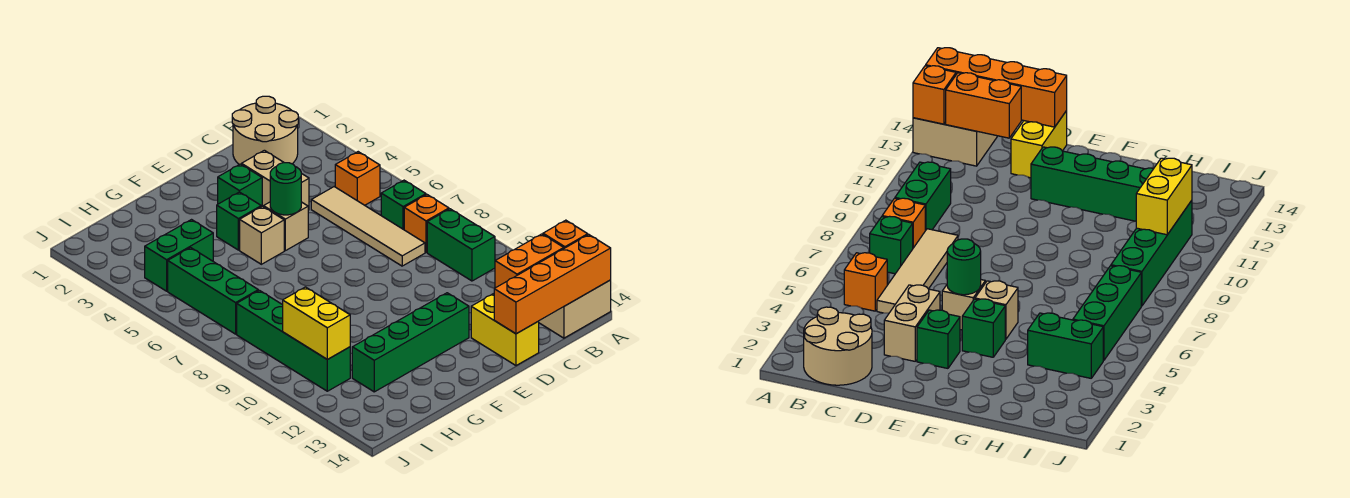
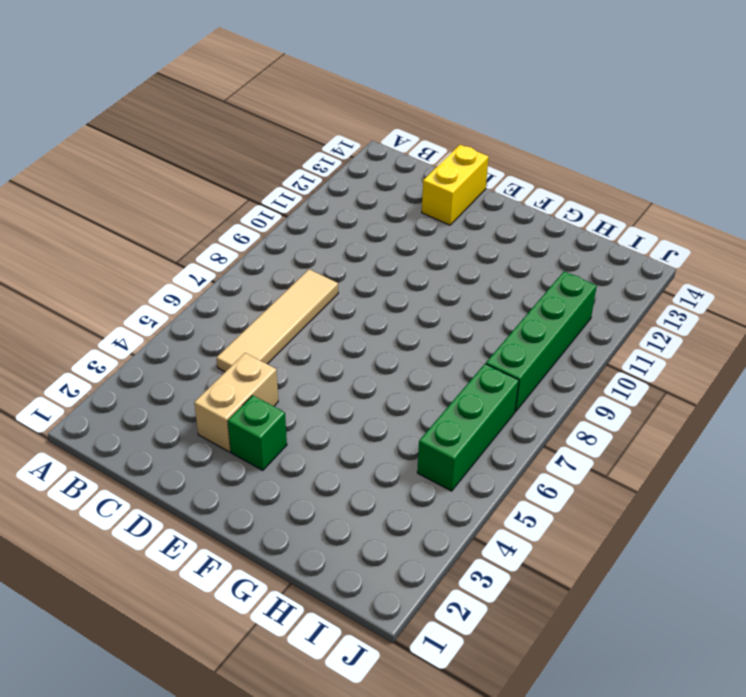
none -> tan brick A13:B14 level 1
none -> tan round brick B1:C2 level 1
none -> orange brick B5 level 1

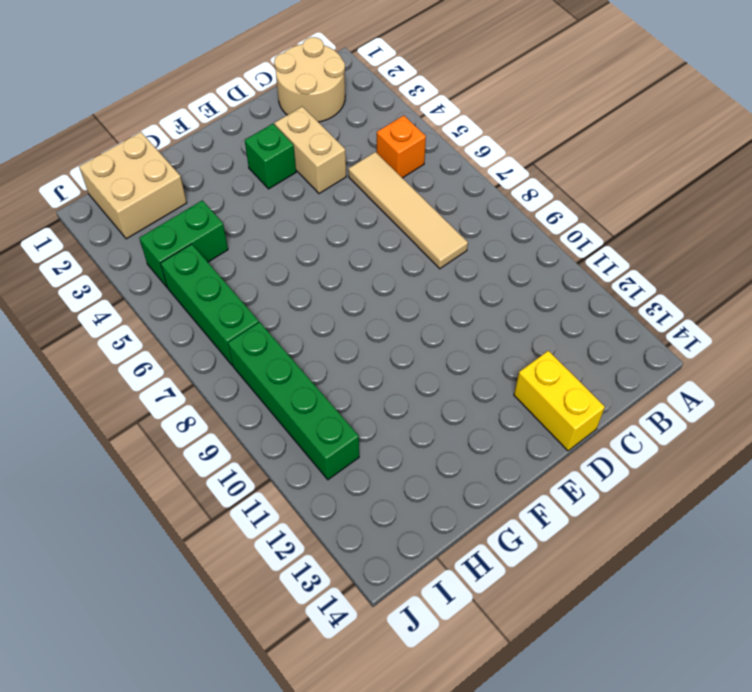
tan brick H1:I2 level 1 -> tan brick A13:B14 level 1
none -> green brick B7 level 1
none -> orange brick B8 level 1
none -> green brick B9:B10 level 1

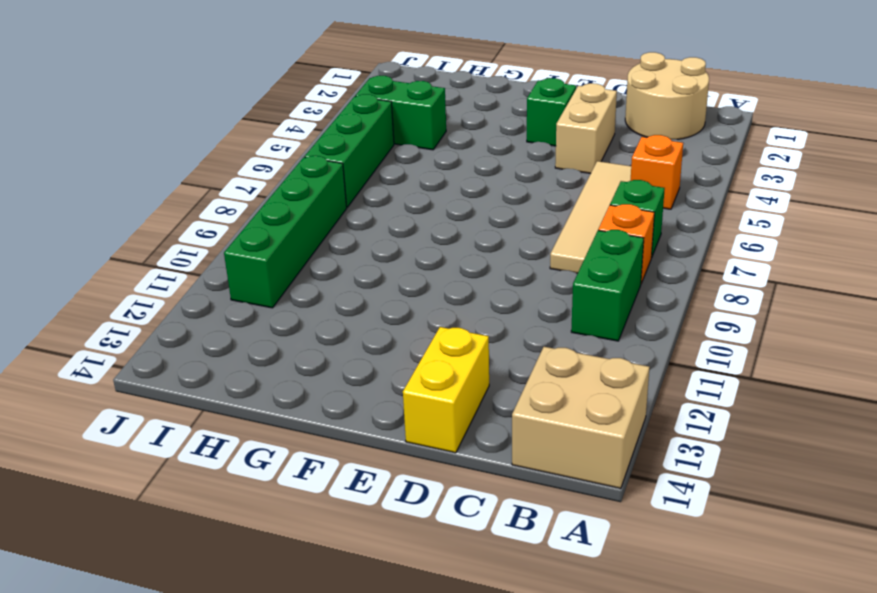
none -> tan brick E5 level 1
none -> green brick E12:H12 level 1
none -> green brick F4 level 1

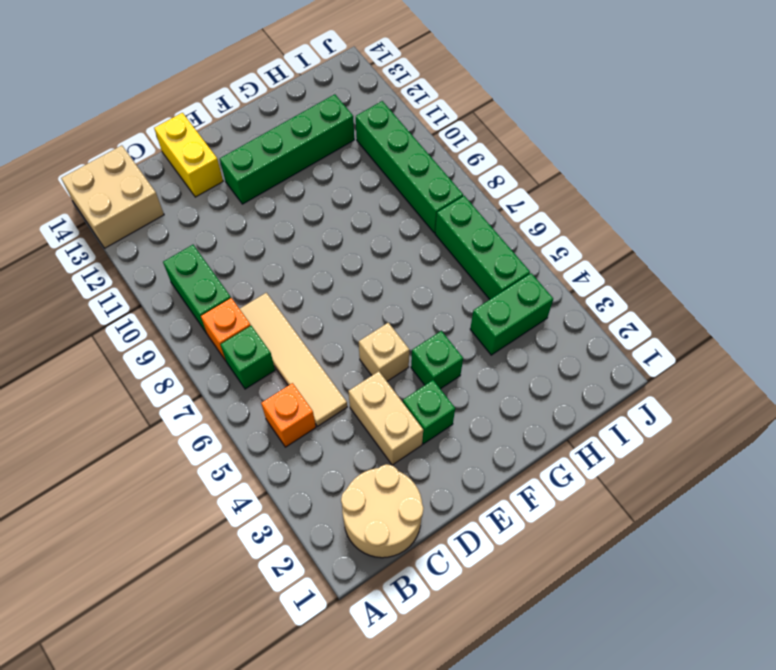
none -> tan brick F5 level 1
none -> orange brick A13 level 2
none -> orange brick A14:D14 level 2

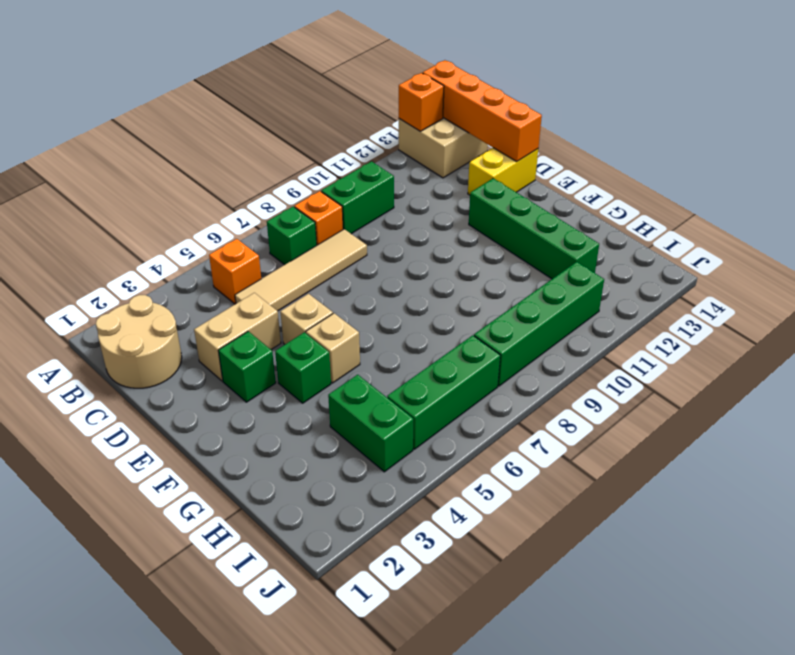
none -> orange brick B13:C13 level 2
none -> green round brick E5 level 2
none -> yellow brick I10:I11 level 2

